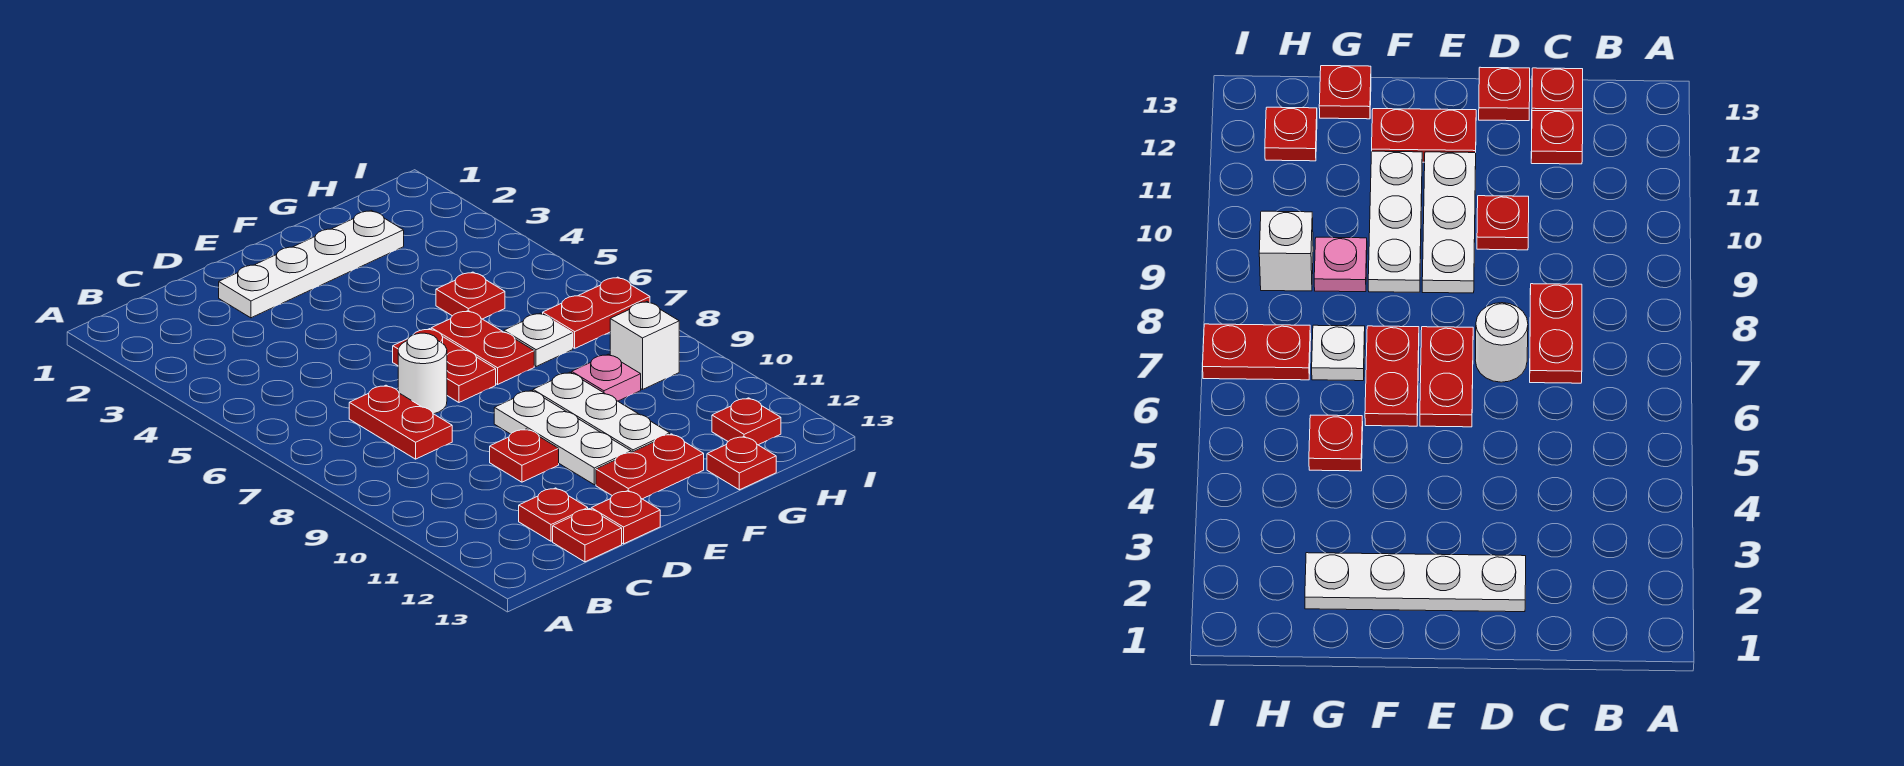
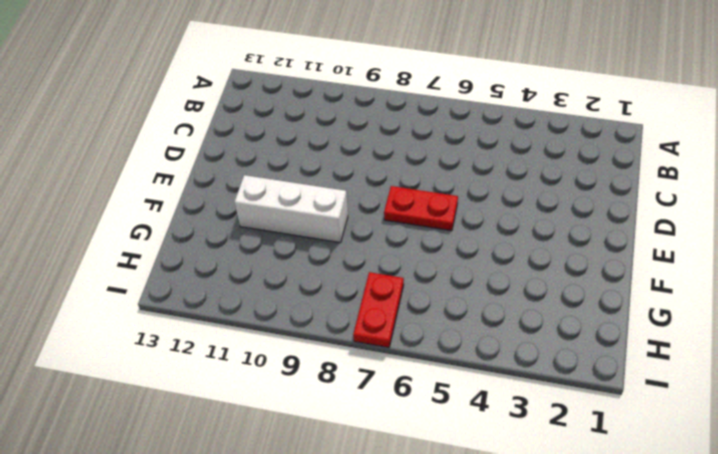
white brick F9:F11 level 1 -> white plate F9:F11 level 1
none -> red plate C7:C8 level 1
none -> red plate C12 level 1
none -> red plate C13 level 1

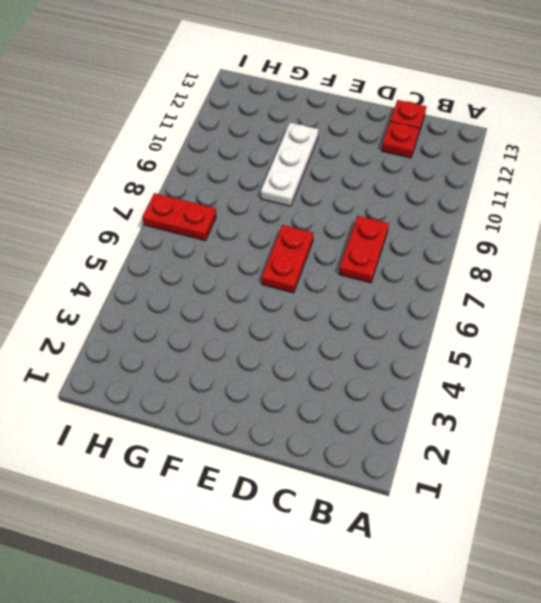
none -> white plate D2:G2 level 1
none -> white round brick D7 level 1
none -> red plate D10 level 1

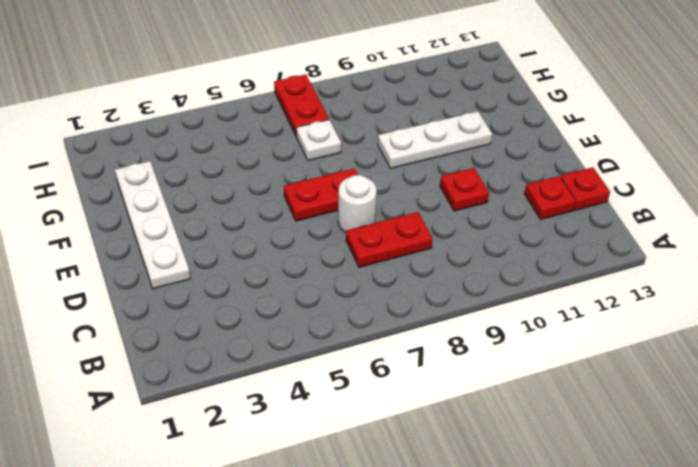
none -> red plate D13 level 1
none -> white plate E9:E11 level 1
none -> red plate E12:F12 level 1

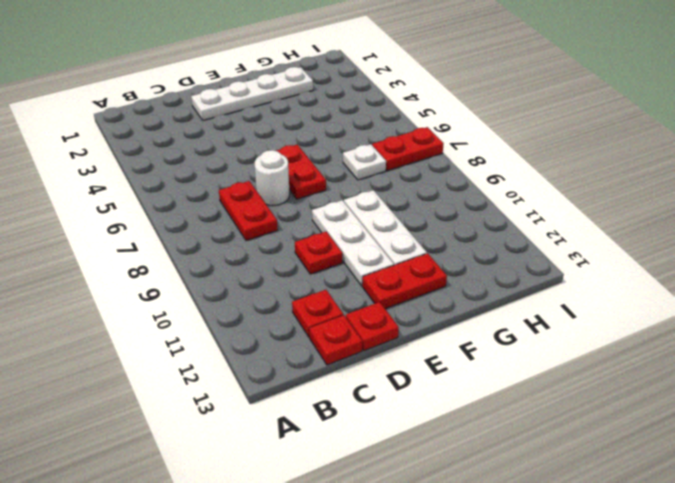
none -> red plate F6:F7 level 1
none -> red plate G5 level 1
none -> pink plate G9 level 1

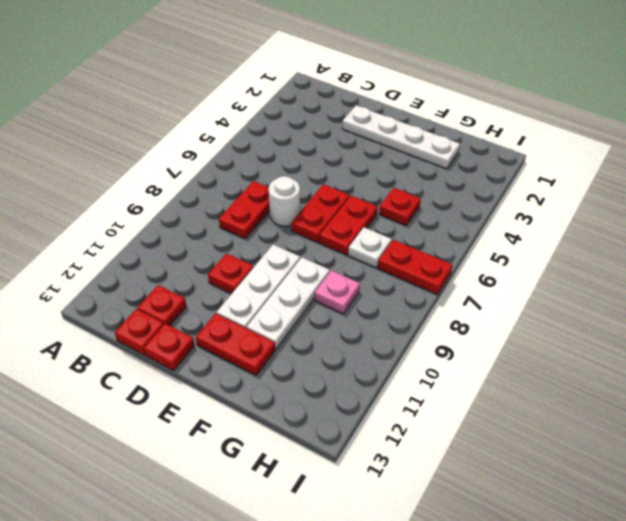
none -> red plate G13 level 1
none -> white brick H9 level 1
none -> red plate H12 level 1

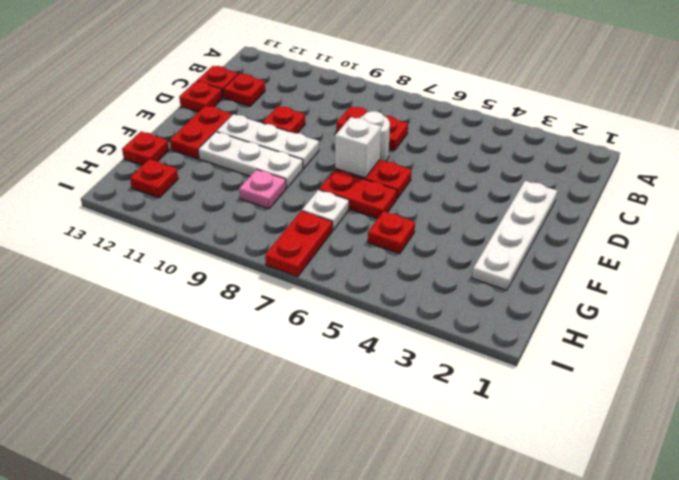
white brick E7 level 2 -> white brick H9 level 1

